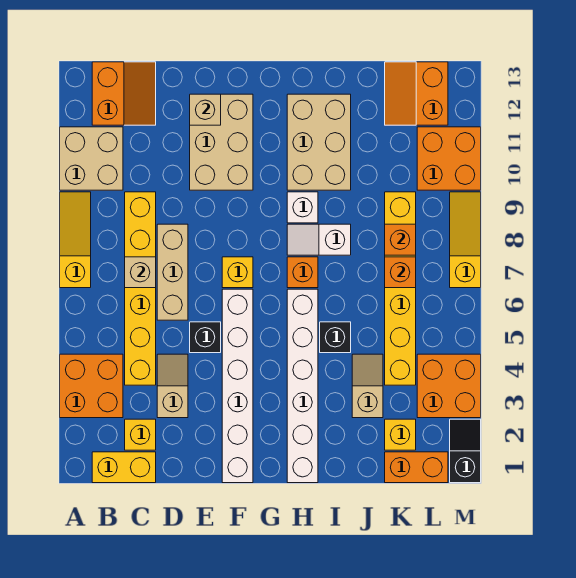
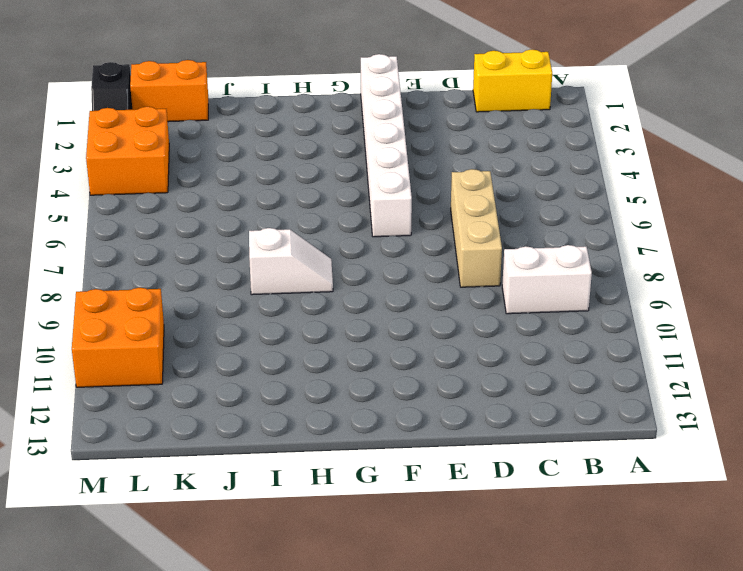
white brick B9:C9 level 1 -> yellow brick C4:C9 level 1
none -> orange brick A3:B4 level 1
none -> yellow slope A7:A9 level 1 top 7
none -> tan brick A10:B11 level 1
none -> orange slope B12:C13 level 1 top B

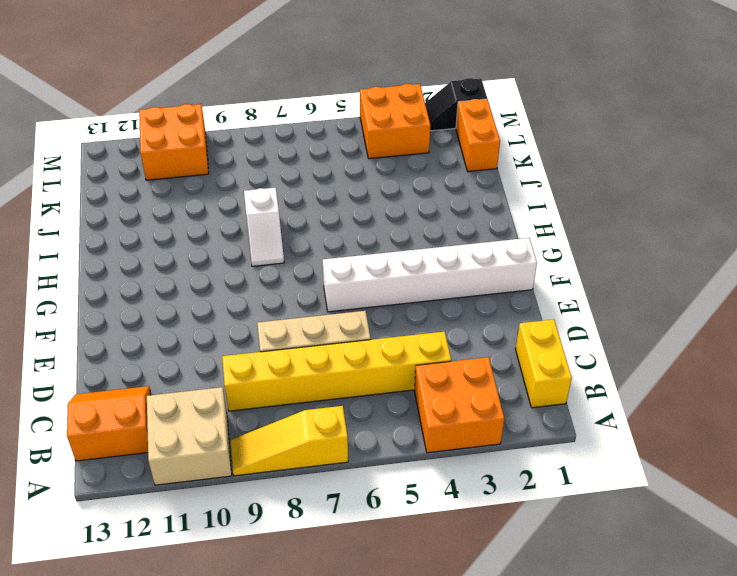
none -> yellow brick C2 level 1
none -> tan slope D3:D4 level 1 top 3
none -> black brick E5 level 1
none -> tan brick E10:F12 level 1

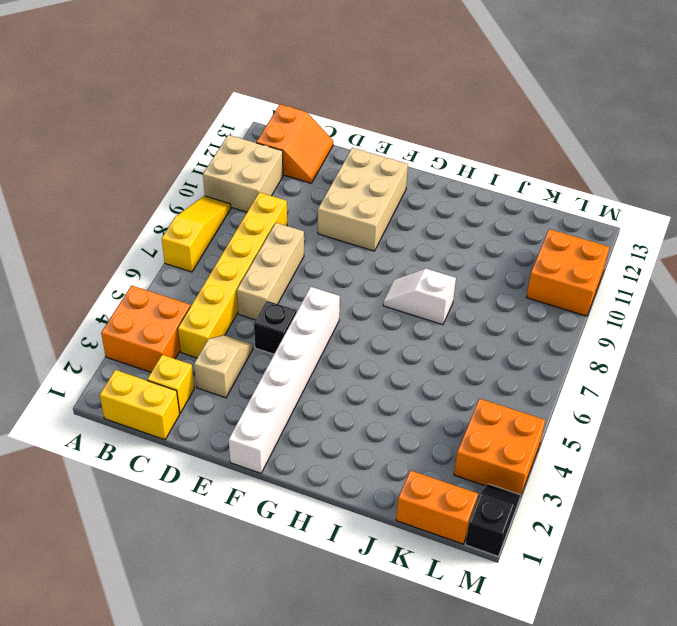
none -> yellow brick F7 level 1
none -> white brick H1:H6 level 1
none -> orange brick H7 level 1
none -> white brick H9 level 1

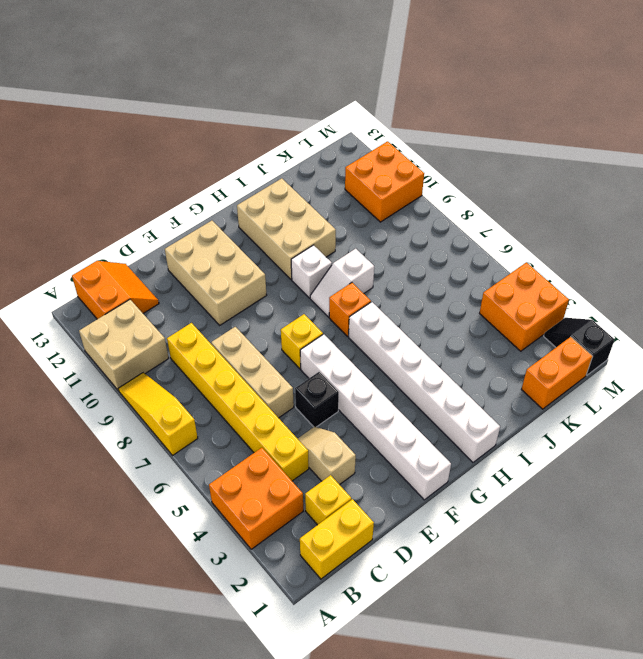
none -> black brick I5 level 1
none -> tan slope J3:J4 level 1 top 3
none -> yellow brick K2 level 1
none -> yellow brick K4:K9 level 1

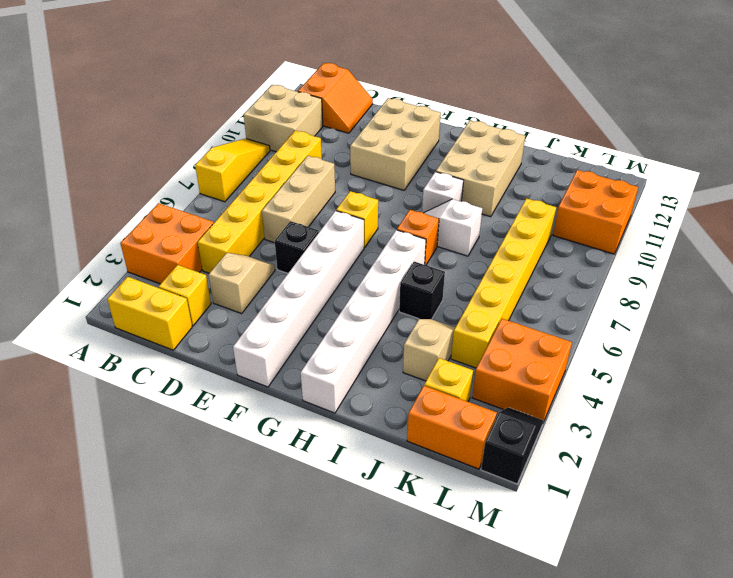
none -> orange slope K12:L13 level 1 top L
none -> yellow slope M7:M9 level 1 top 7
none -> tan brick C7 level 2
none -> tan brick E12 level 2

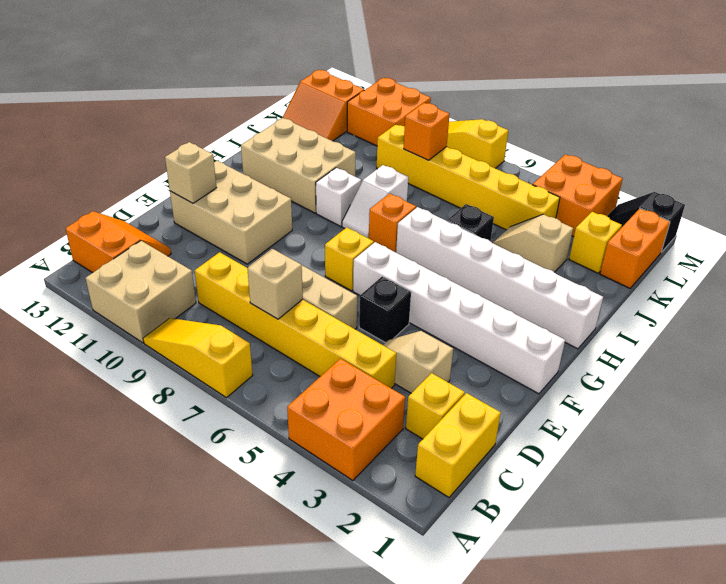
none -> orange brick K7 level 2

